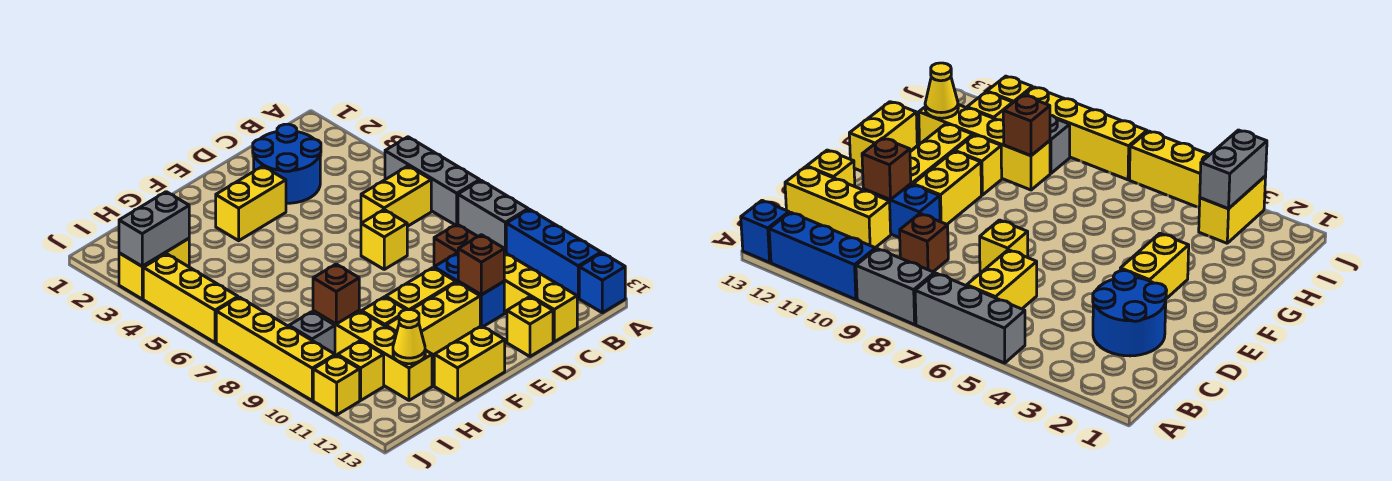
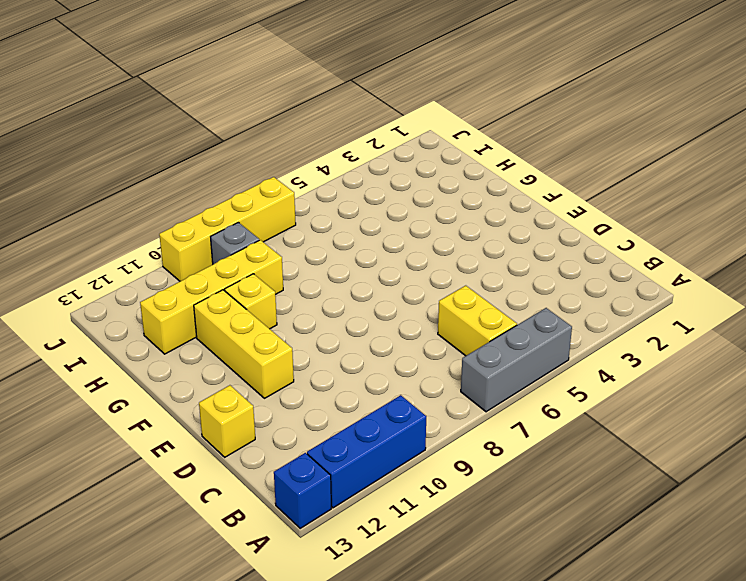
none -> grey brick A8:A9 level 1
none -> blue round brick C2:D3 level 1
none -> brown brick C9 level 1

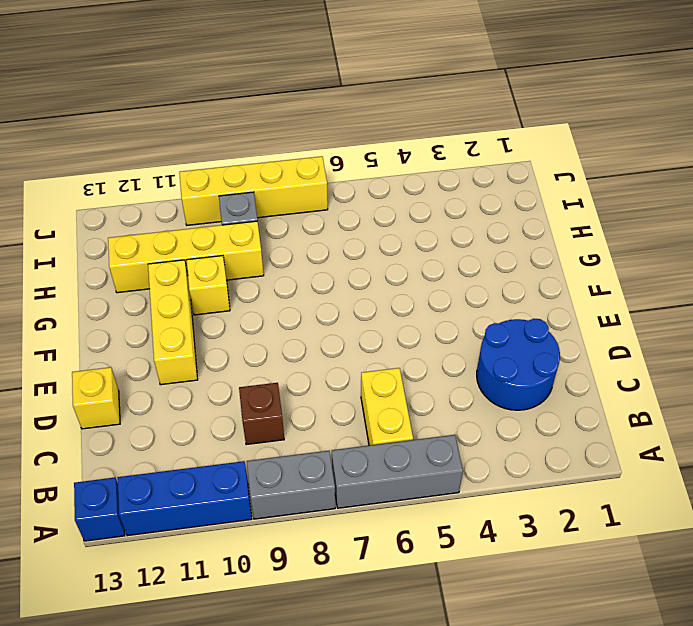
none -> yellow brick C11:C13 level 1
none -> yellow brick D7 level 1
none -> blue brick D10:D11 level 1

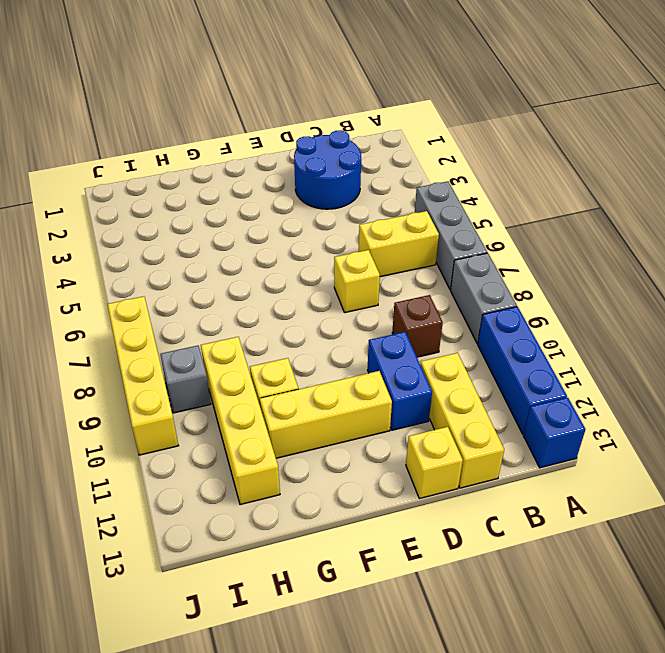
none -> yellow brick E3:F3 level 1
none -> yellow brick E10:F10 level 1
none -> yellow brick F13:G13 level 1

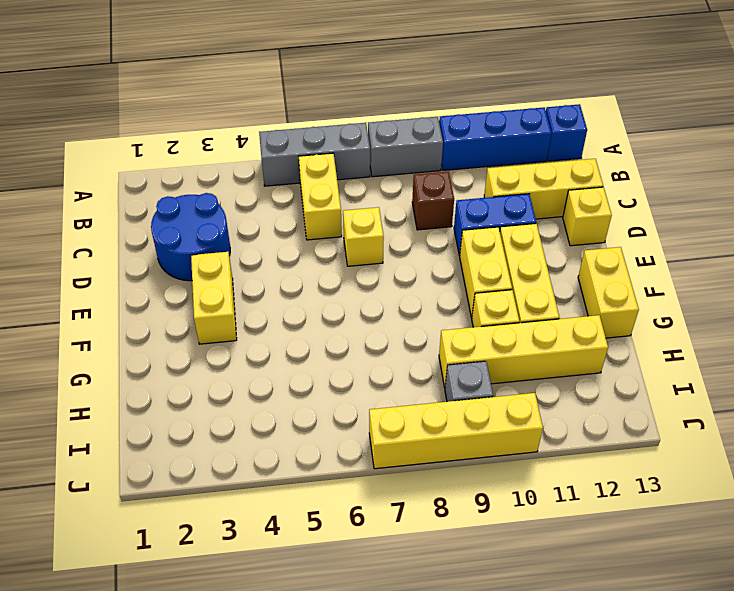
none -> yellow brick I3:J3 level 1
none -> yellow brick I11 level 1
none -> yellow brick J4:J6 level 1

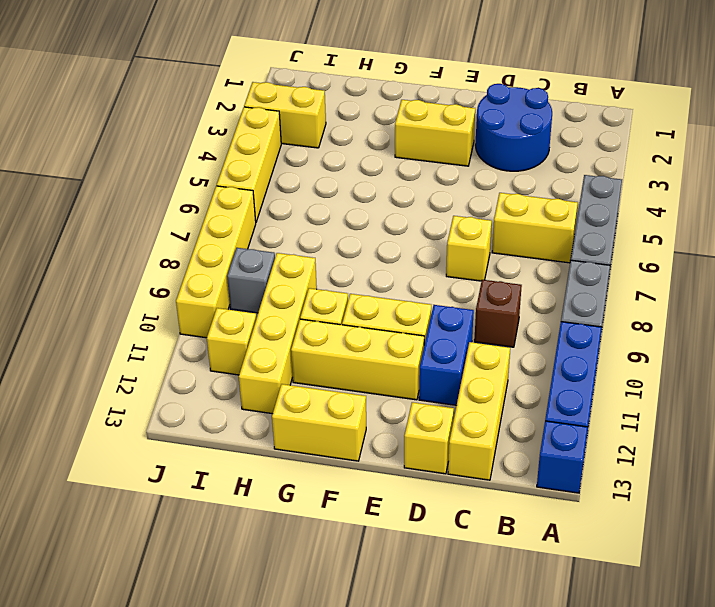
none -> yellow brick J11 level 1
none -> brown brick D11 level 2
none -> brown brick H9 level 2

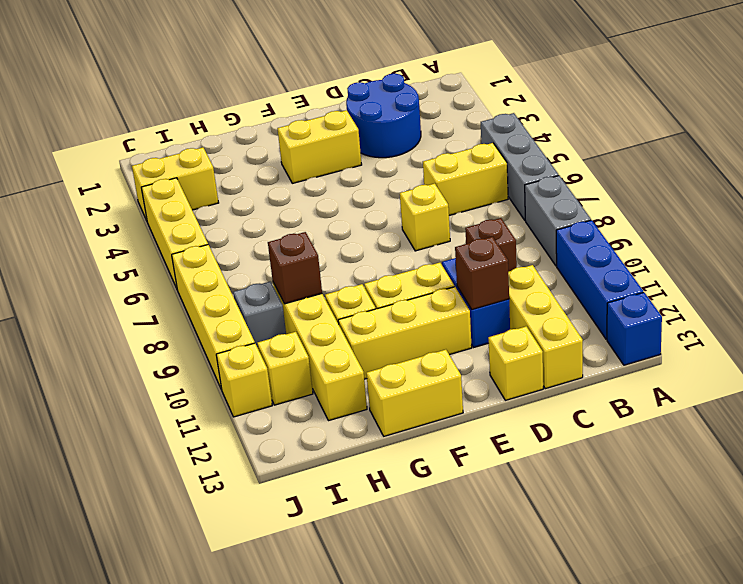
none -> yellow cone H12 level 2
none -> grey brick I3:J3 level 2

